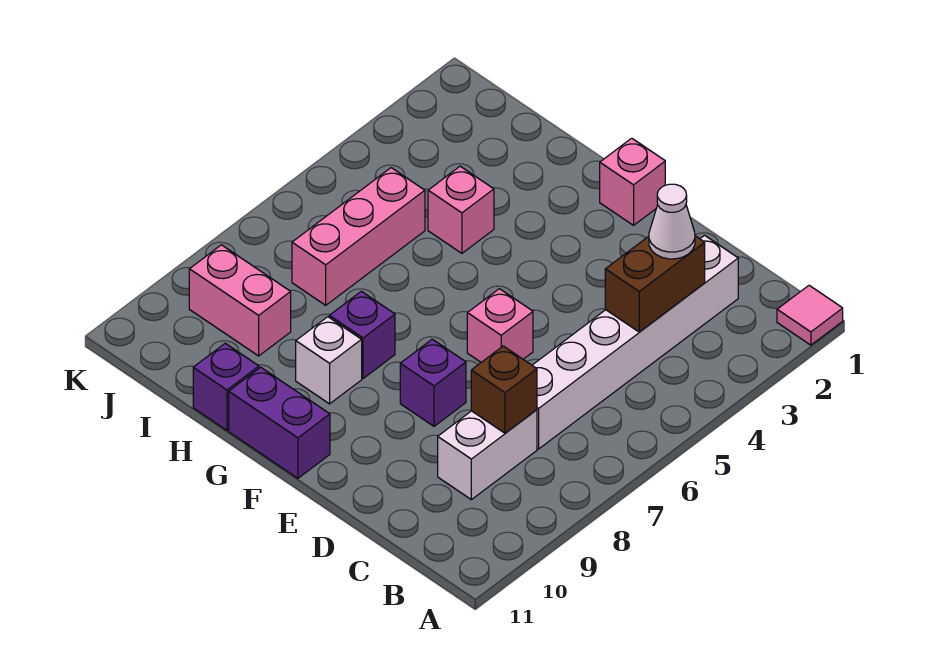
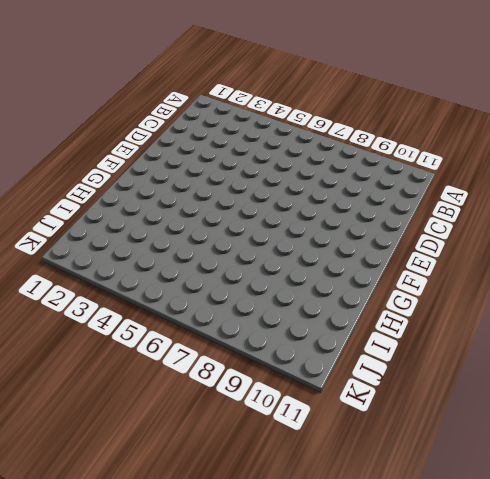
none -> pink tile A1 level 1
none -> white brick C2:C7 level 1
none -> white brick C8:C9 level 1

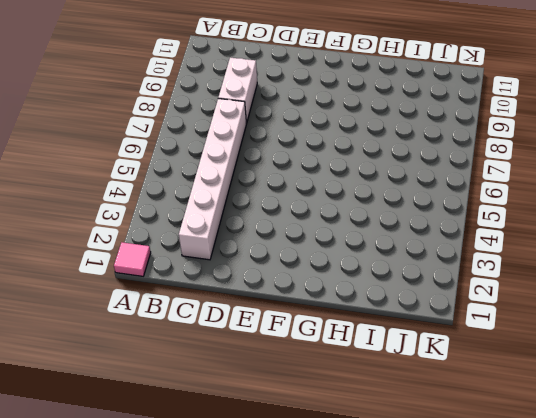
none -> pink brick E6 level 1
none -> purple brick E8 level 1
none -> pink brick F1 level 1

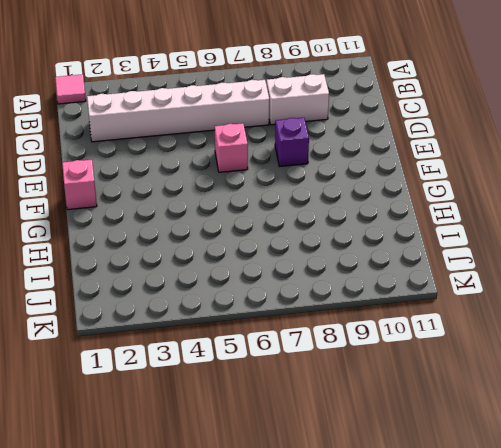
none -> purple brick F11:G11 level 1
none -> purple brick G8 level 1
none -> white brick G9 level 1

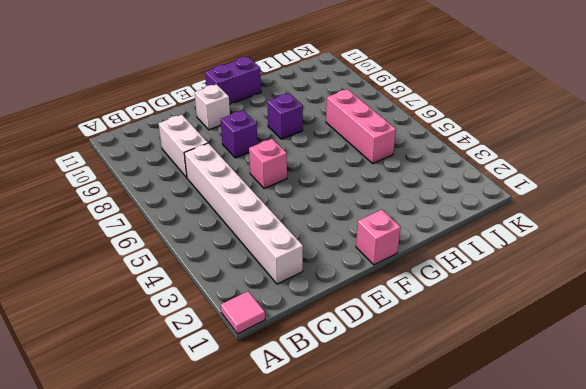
white brick E10 level 1 -> white brick G9 level 1
none -> pink brick H4 level 1
none -> purple brick H11 level 1
none -> pink brick I9:J9 level 1

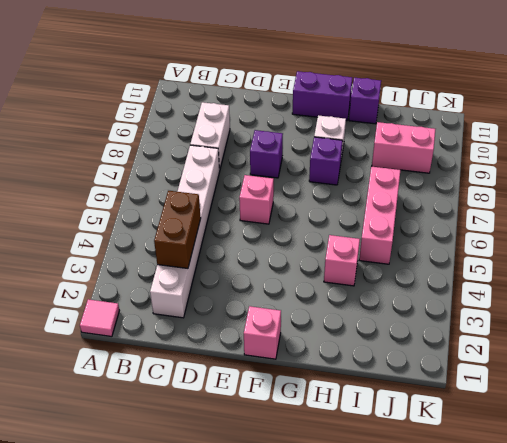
none -> brown brick C8 level 2
none -> white cone C3 level 3

